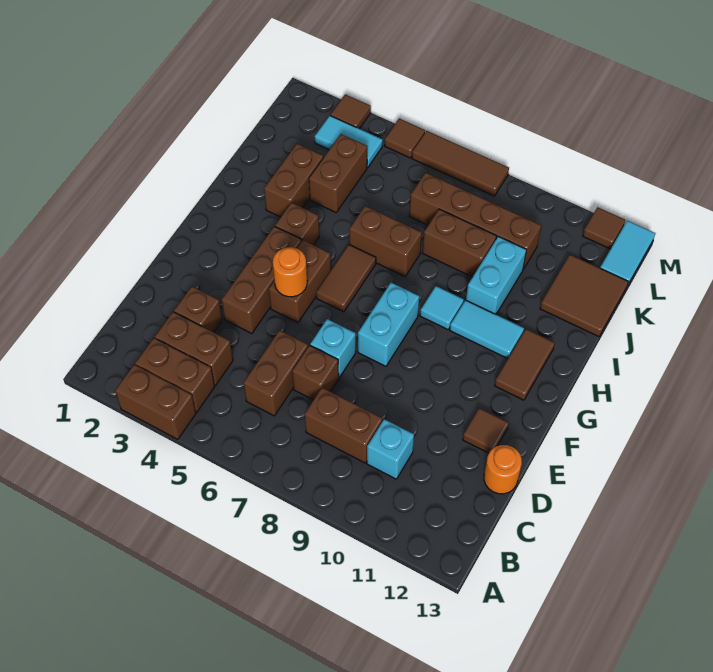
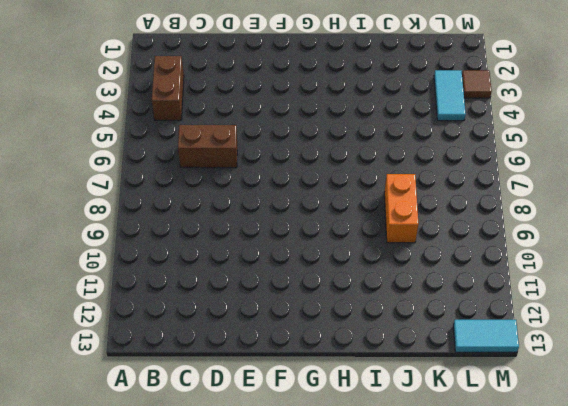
orange brick J8:J9 level 1 -> brown brick J8:J9 level 1
none -> brown brick A3:A4 level 1
none -> brown brick C3:C4 level 1
none -> brown brick C8:C9 level 1
none -> cyan brick C10 level 1

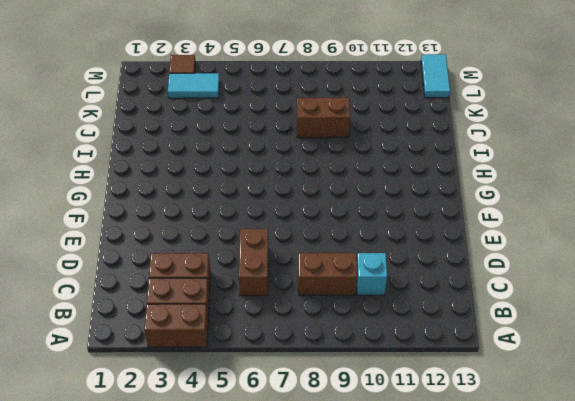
none -> brown brick D3 level 1
none -> brown brick D7 level 1
none -> orange round brick D13 level 1
none -> brown brick E4:G4 level 1

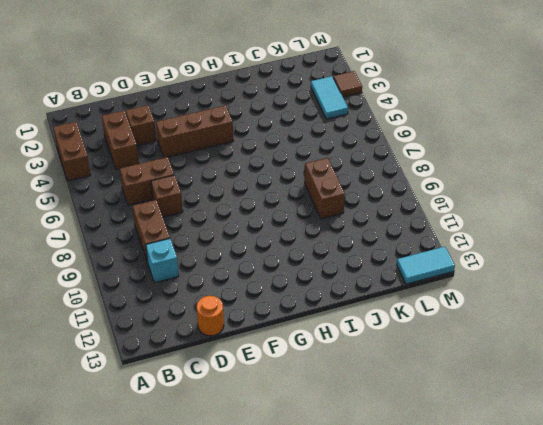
none -> brown brick B3:B4 level 1
none -> cyan brick E7 level 1
none -> brown tile E12 level 1
none -> brown brick F5:G5 level 1

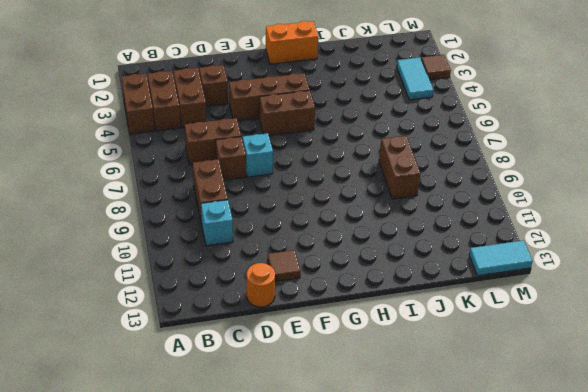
orange brick G1:H1 level 1 -> none
none -> cyan brick F8:G8 level 1
none -> brown tile G6:H6 level 1
none -> brown tile G12:H12 level 1
none -> brown brick H4 level 1

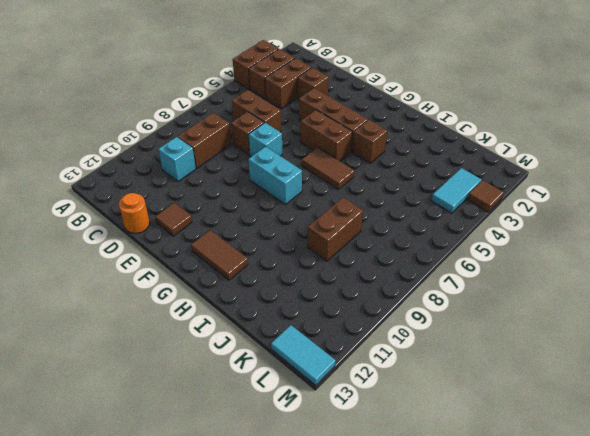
none -> cyan tile H9 level 1
none -> cyan tile H10:H11 level 1
none -> brown brick I3:J3 level 1
none -> brown brick I6:I7 level 1

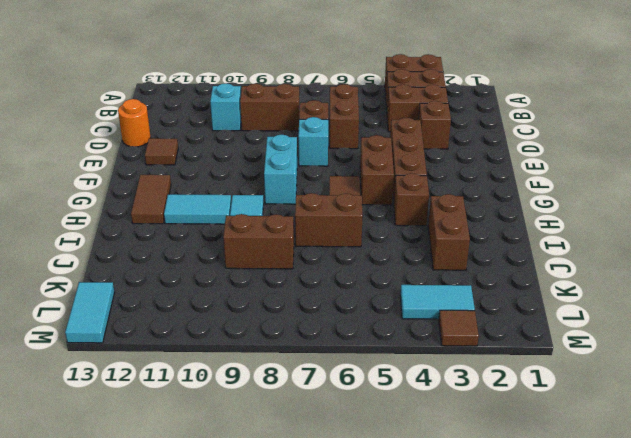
none -> cyan brick I10:J10 level 1
none -> brown brick J4:K4 level 1
none -> brown tile J12:K13 level 1
none -> brown brick K7:K10 level 1

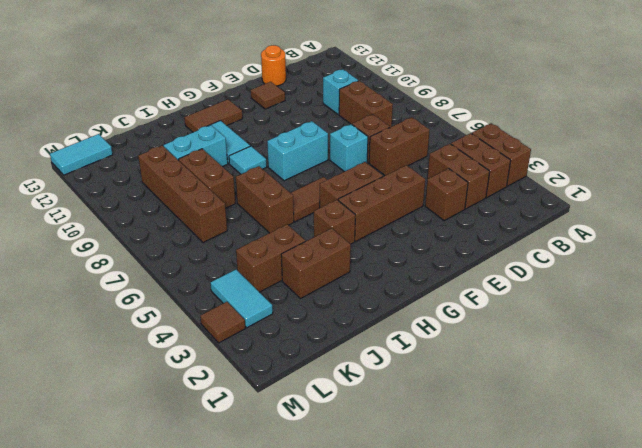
none -> brown tile J12:K13 level 1
none -> brown tile M5 level 1
none -> brown tile M6:M8 level 1
none -> brown tile M12 level 1

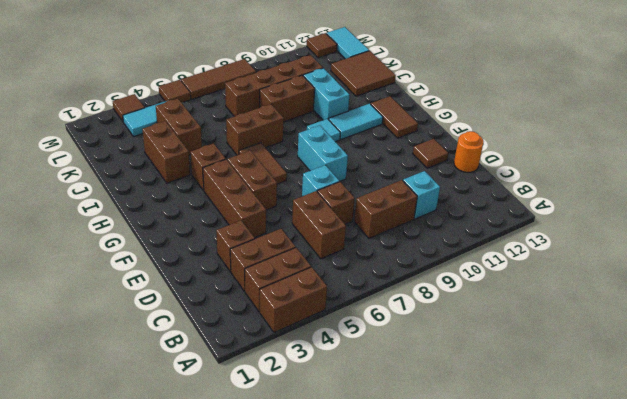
none -> orange round brick F5 level 2

